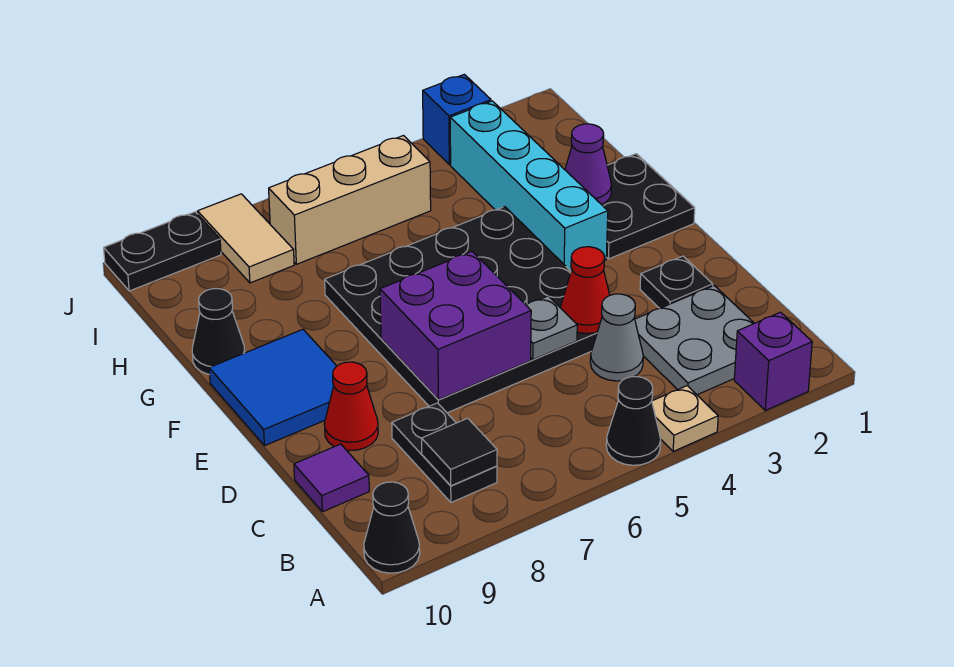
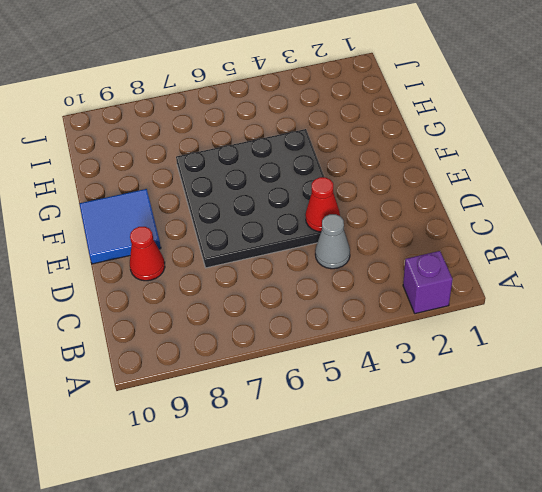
none -> tan plate A4 level 1
none -> black cone A5 level 1
none -> black cone A10 level 1

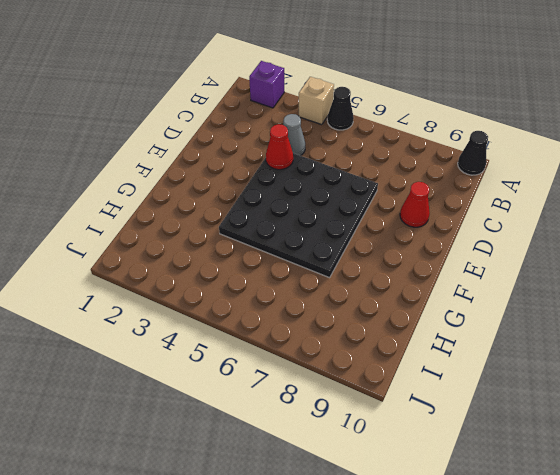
tan brick A4 level 1 -> tan plate A4 level 1
none -> grey plate B2:C3 level 1
none -> black plate B8:C8 level 1
none -> purple tile C10 level 1

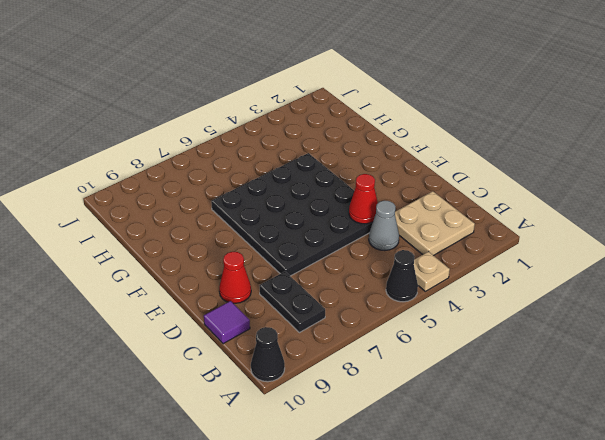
tan plate B2:C3 level 1 -> grey plate B2:C3 level 1
none -> purple brick A2 level 1
none -> black plate D2 level 1
none -> blue tile E9:F10 level 1

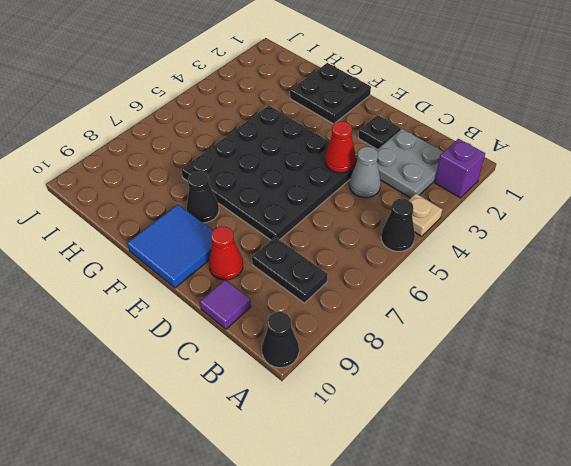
black cone F8 level 1 -> black cone G10 level 1
none -> cyan brick F3:I3 level 1
none -> tan brick I5:I7 level 1
none -> tan tile I8:J8 level 1

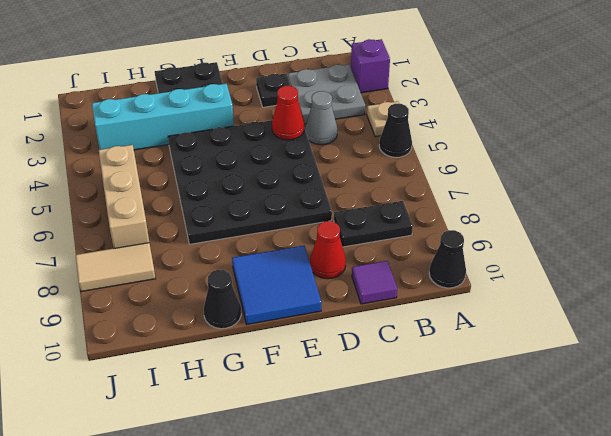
none -> blue brick J3 level 1
none -> black plate J9:J10 level 1
none -> black tile B8 level 2

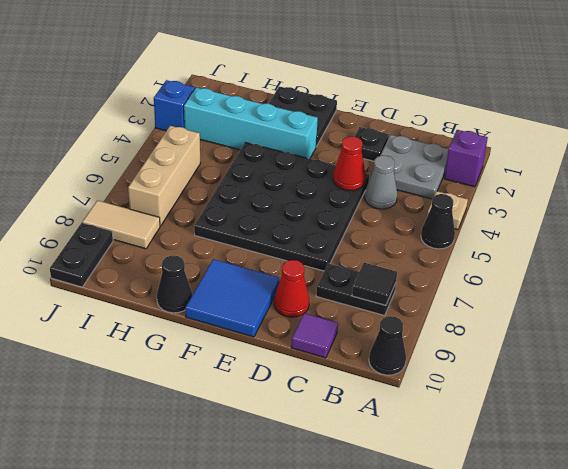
none -> grey plate D5 level 2
none -> purple brick D6:E7 level 2
none -> purple cone G2 level 2

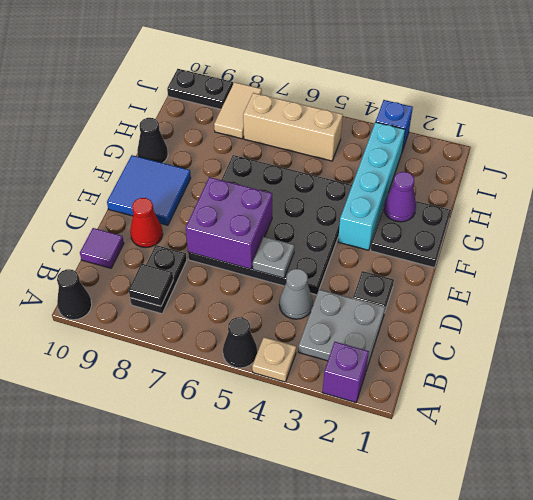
none -> red cone D4 level 2

